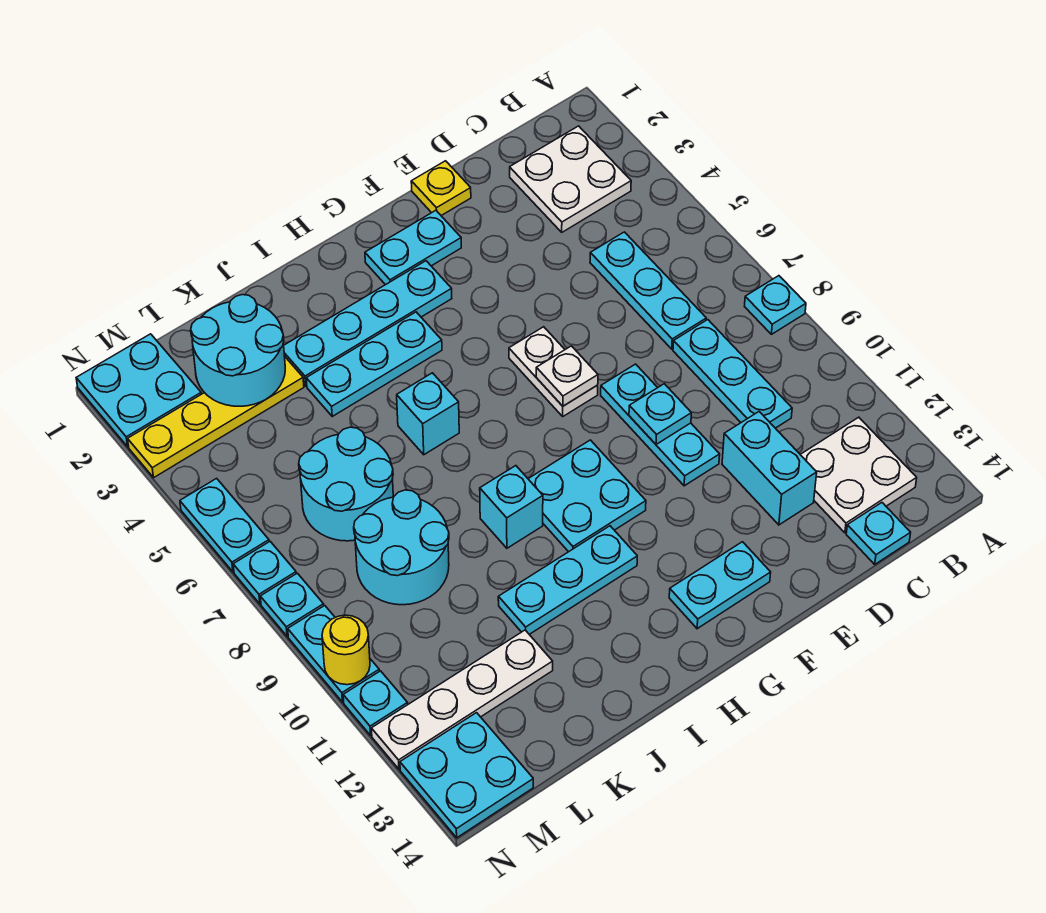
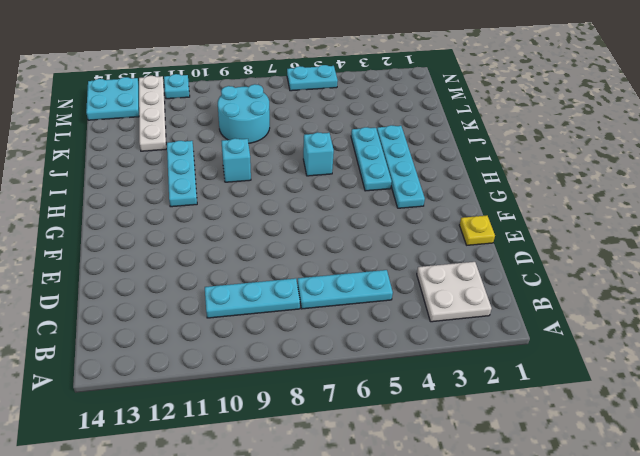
none -> cyan plate A8 level 1
none -> white plate B12:C13 level 1
none -> cyan plate C14 level 1
none -> cyan brick D11:D12 level 1

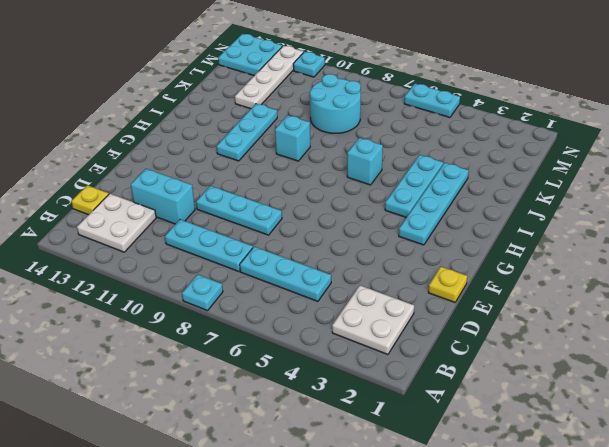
yellow plate C14 level 1 -> cyan plate C14 level 1
none -> cyan plate F2:G2 level 1
none -> white plate F6:F7 level 1
none -> cyan plate F13:G13 level 1
none -> cyan plate G9:H10 level 1

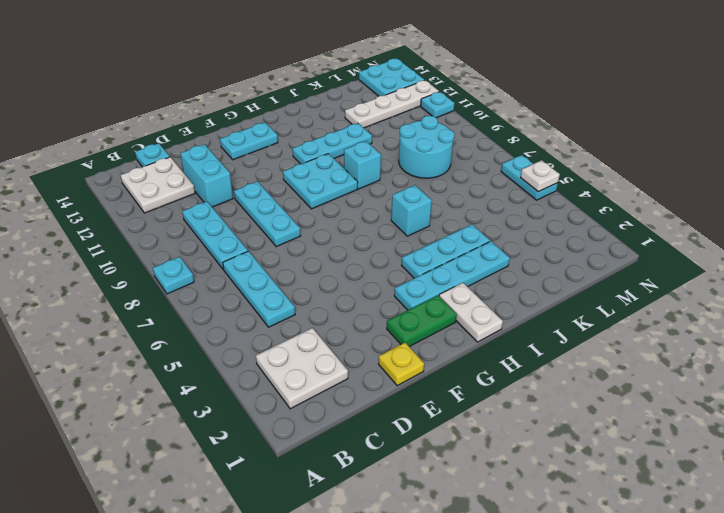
green plate F2:G2 level 1 -> cyan plate F2:G2 level 1
white plate H1:H2 level 1 -> white plate F6:F7 level 1
white plate N5 level 2 -> white plate F7 level 2
none -> yellow plate K3:N3 level 1
none -> cyan round brick K6:L7 level 1
none -> cyan plate M1:N2 level 1
none -> cyan plate N7 level 1

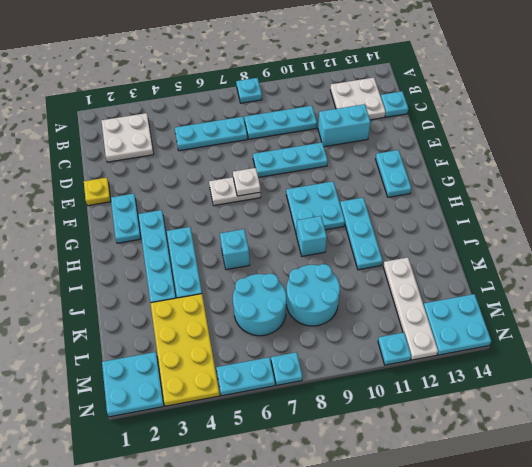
yellow plate K3:N4 level 1 -> yellow plate K3:N3 level 1
none -> cyan plate N8 level 1
none -> cyan plate N9:N10 level 1
none -> cyan plate E9 level 2
none -> cyan round brick K2:L3 level 2

